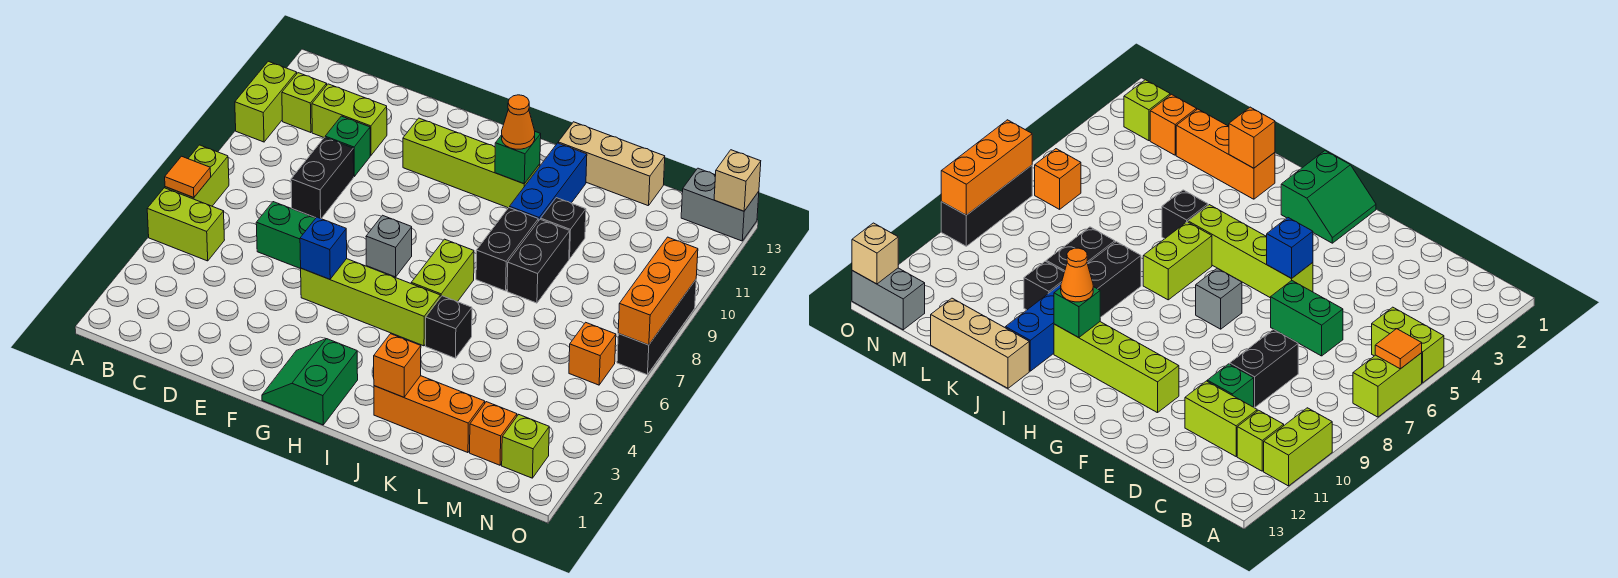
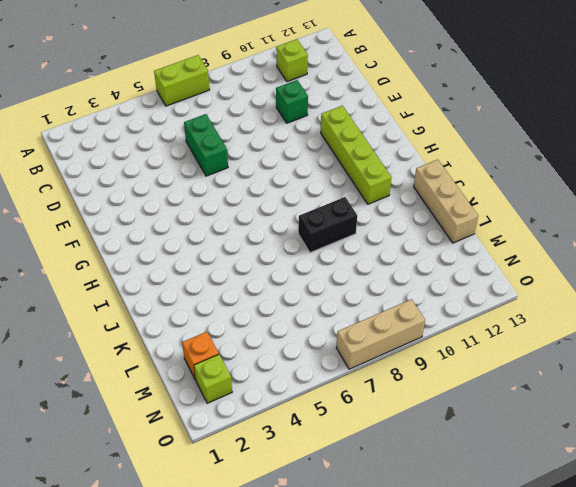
tan brick O7:O9 level 1 -> black brick O7:O9 level 1
none -> lime brick A5:B5 level 1
none -> lime brick A10:A11 level 1
none -> lime brick C11:D11 level 1
none -> black brick D8:D9 level 1

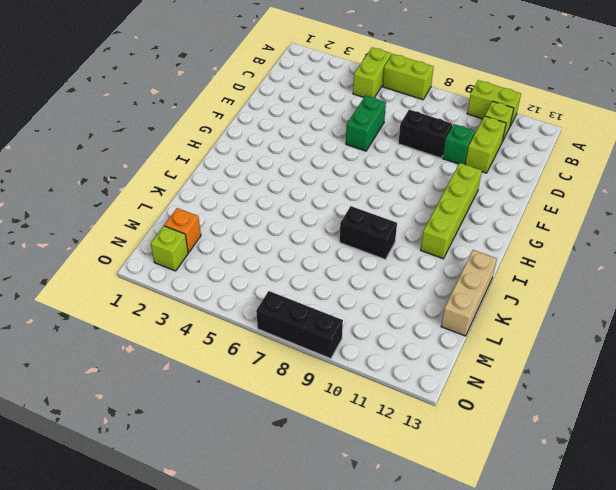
none -> lime brick F5:I5 level 1
none -> green slope G1:H2 level 1 top H
none -> grey brick G7 level 1
none -> lime brick I6:I7 level 1

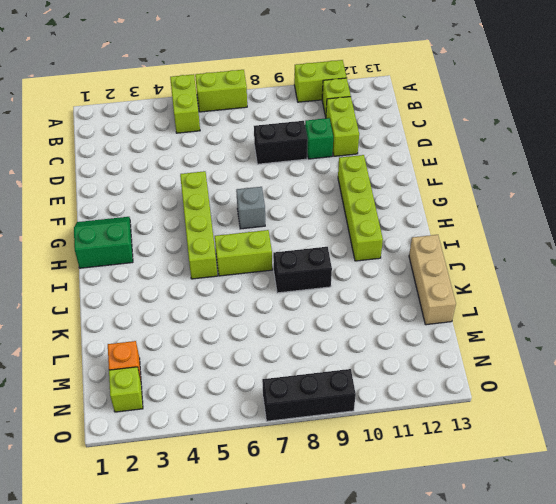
none -> green brick D6:E6 level 1
none -> orange brick J2:L2 level 1
none -> black brick J5 level 1
none -> blue brick J10:J12 level 1

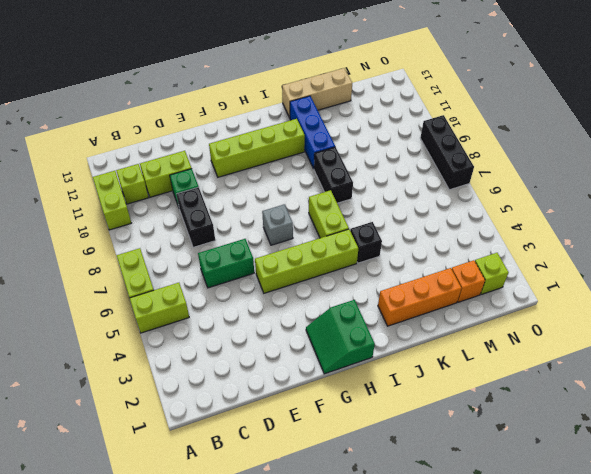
none -> black brick K8:K9 level 1
none -> black brick K10 level 1
none -> orange brick N6 level 1
none -> grey brick N13:O13 level 1

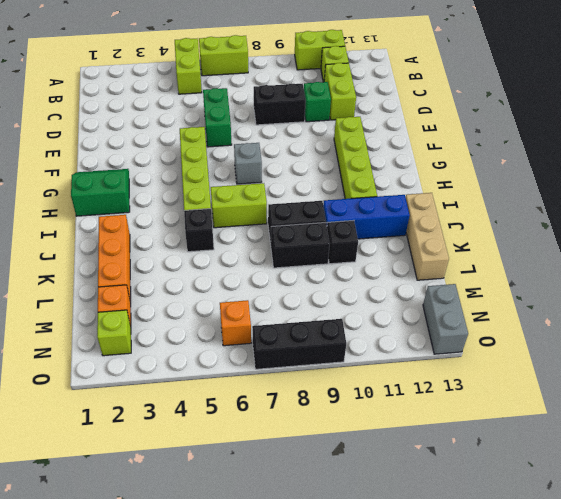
none -> orange tile A6 level 2
none -> blue brick F5 level 2
none -> green brick I11 level 2
none -> orange brick J2 level 2

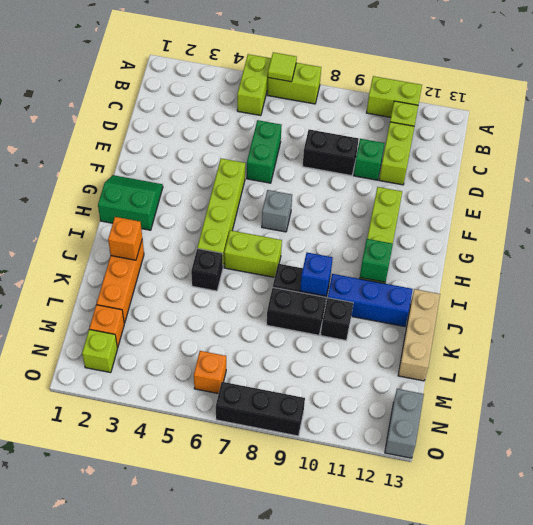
lime tile A6 level 2 -> orange tile A6 level 2
blue brick J9 level 2 -> blue brick F5 level 2
none -> orange brick O7:O9 level 2
none -> tan brick O13 level 2
none -> orange cone I11 level 3

